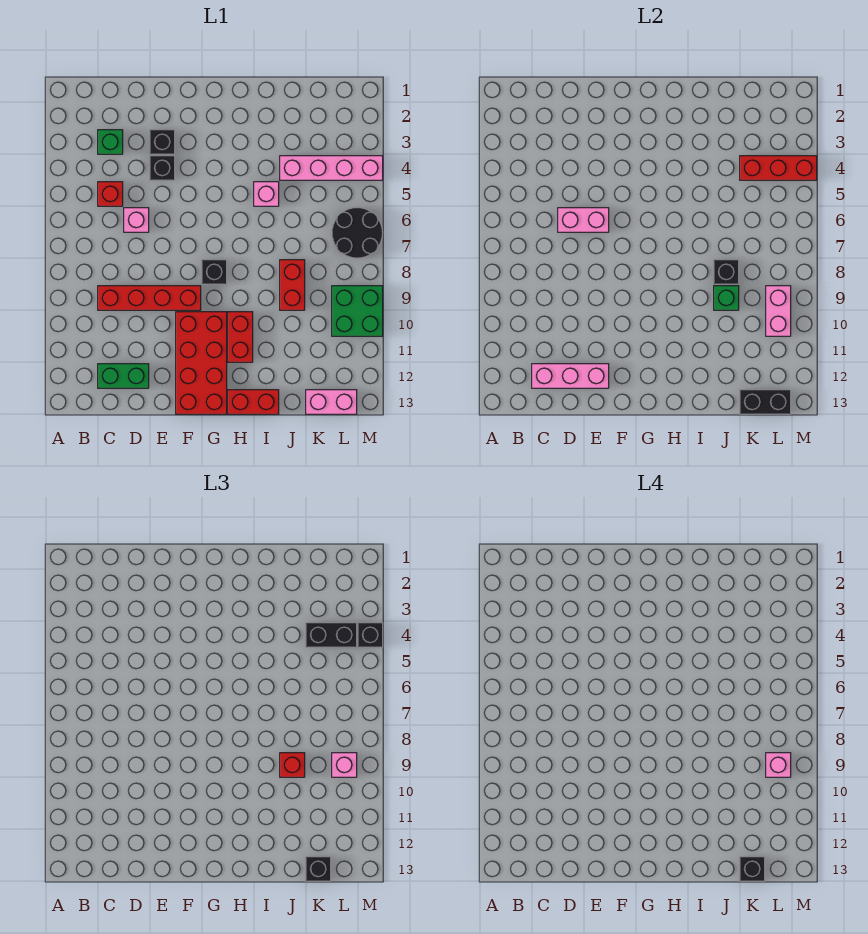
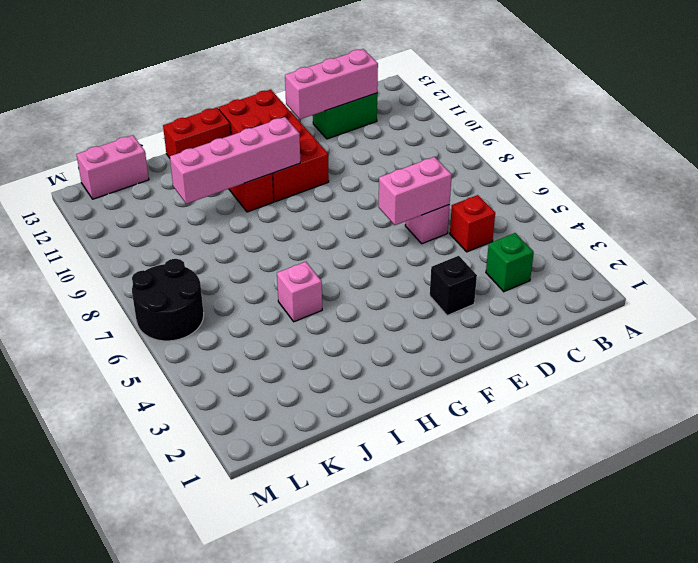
pink brick G10:J10 level 2 -> pink brick J4:M4 level 1
none -> red brick C9:F9 level 1
none -> black brick E4 level 1
none -> black brick G8 level 1
none -> red brick J8:J9 level 1

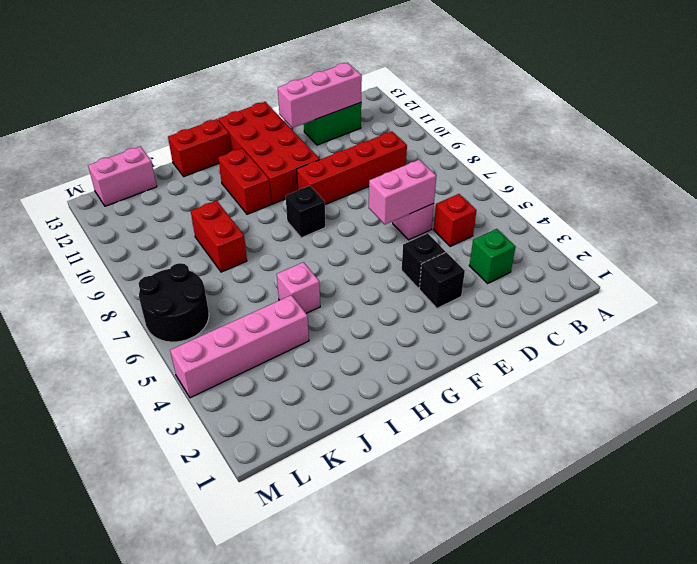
none -> green brick L9:M10 level 1
none -> black brick J8 level 2
none -> green brick J9 level 2
none -> red brick K4:M4 level 2

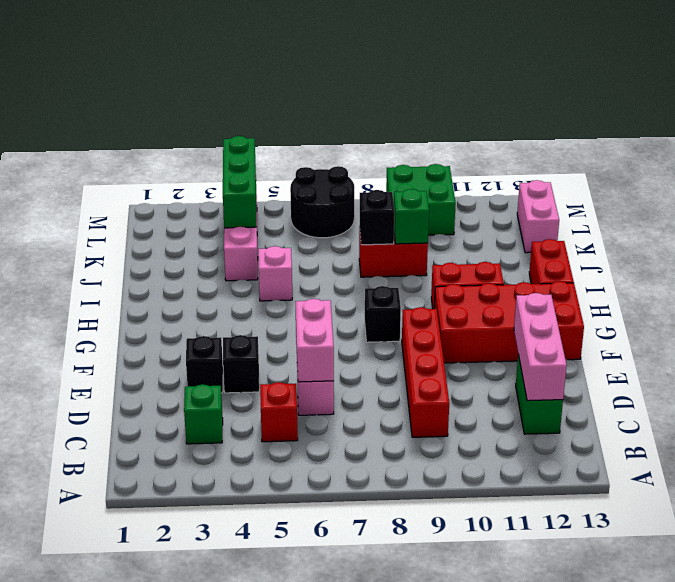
green brick K4:M4 level 2 -> red brick K4:M4 level 2
none -> black brick K13:L13 level 2
none -> pink brick L9:L10 level 2
none -> red brick J9 level 3
none -> black brick K4:L4 level 3

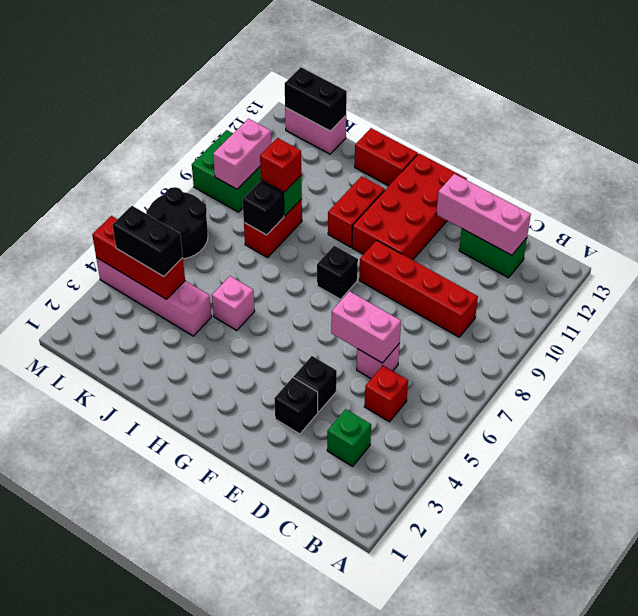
none -> black brick K13 level 3
none -> pink brick L9 level 3
none -> black brick M4 level 3
none -> black brick K13 level 4

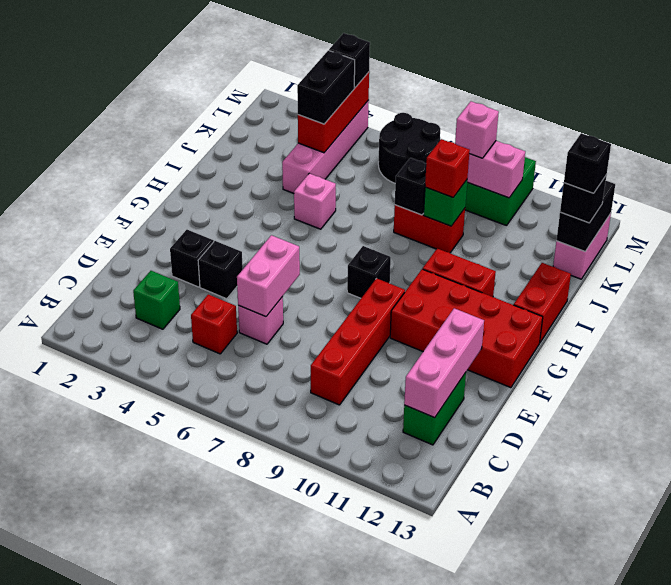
none -> pink brick L9 level 4

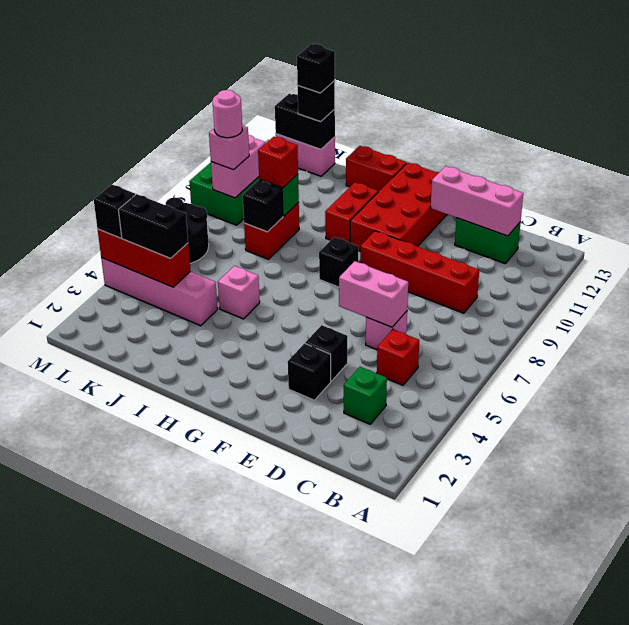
pink round brick L9 level 4 -> pink brick L9 level 4

